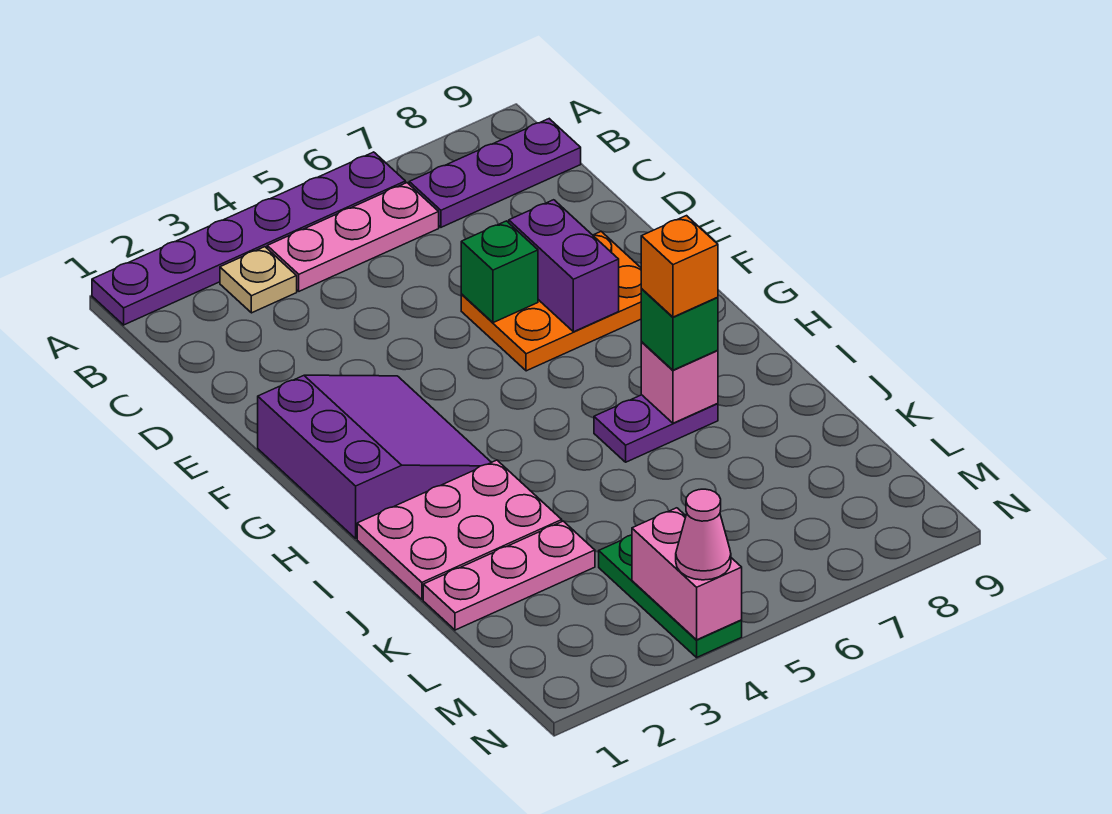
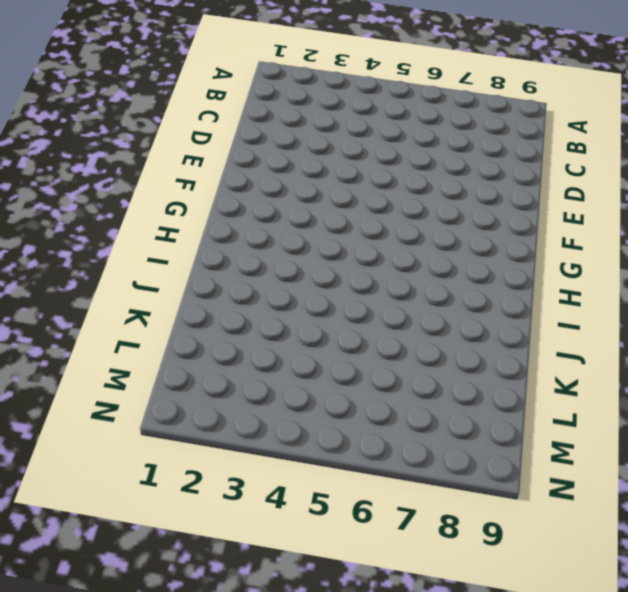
none -> purple plate A1:A6 level 1
none -> tan plate B3 level 1
none -> pink plate B4:B6 level 1

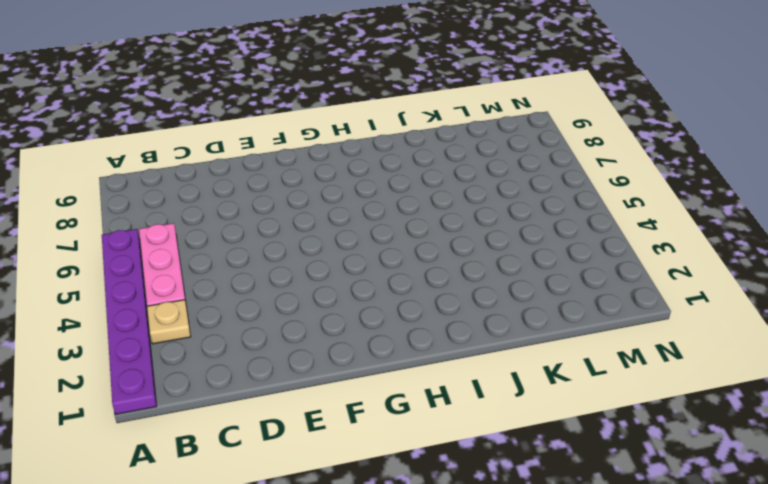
none -> purple plate B7:B9 level 1
none -> orange plate E6:F8 level 1
none -> purple slope F1:H3 level 1 top 1

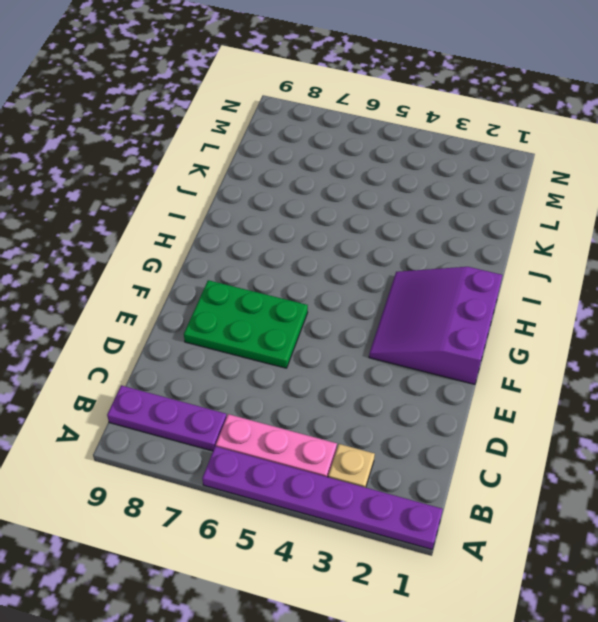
green plate E6:F8 level 1 -> orange plate E6:F8 level 1
none -> pink plate I1:J3 level 1
none -> purple plate I6:I7 level 1
none -> pink plate K1:K3 level 1

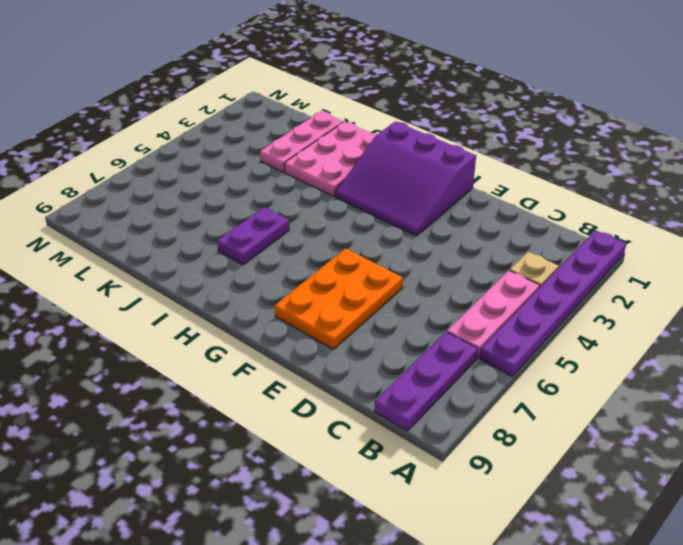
none -> green plate L4:N4 level 1
none -> green brick E6 level 2
none -> purple brick E7:F7 level 2

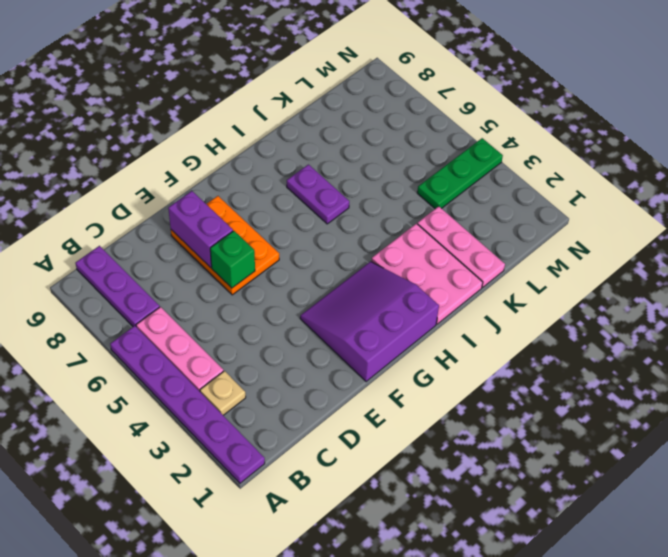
purple brick E7:E8 level 2 -> purple brick E7:F7 level 2
none -> pink brick I7 level 2
none -> pink brick M4:N4 level 2
none -> green brick I7 level 3

